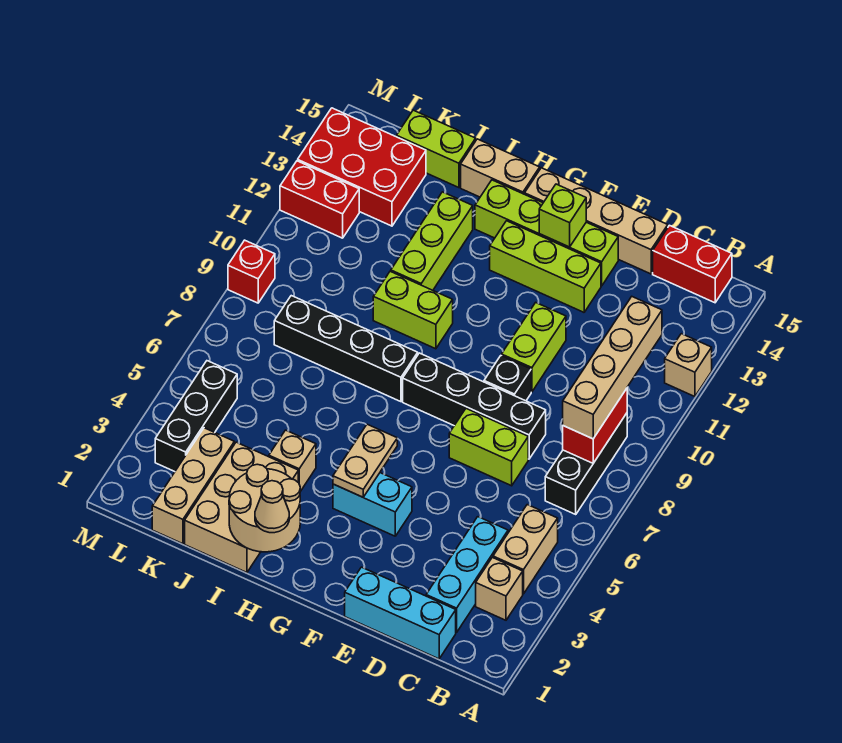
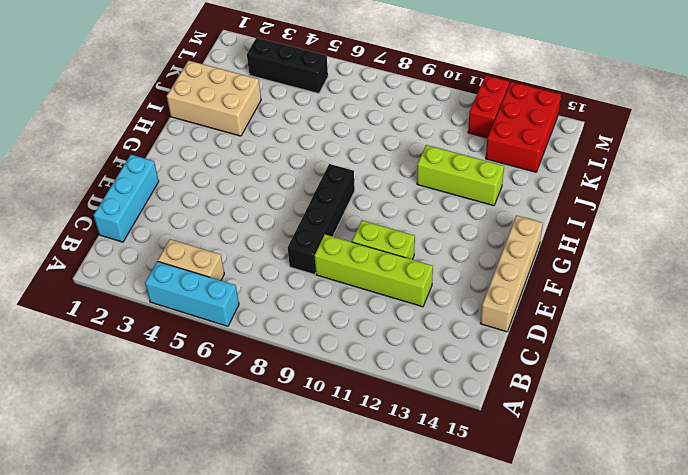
cyan brick A4:A6 level 1 -> cyan brick C2:C4 level 1
lime brick D9:D12 level 1 -> lime brick E14:H14 level 1
none -> tan brick A12 level 1
none -> tan brick B3 level 1
none -> black brick B7:B9 level 1
none -> red brick B15:C15 level 1

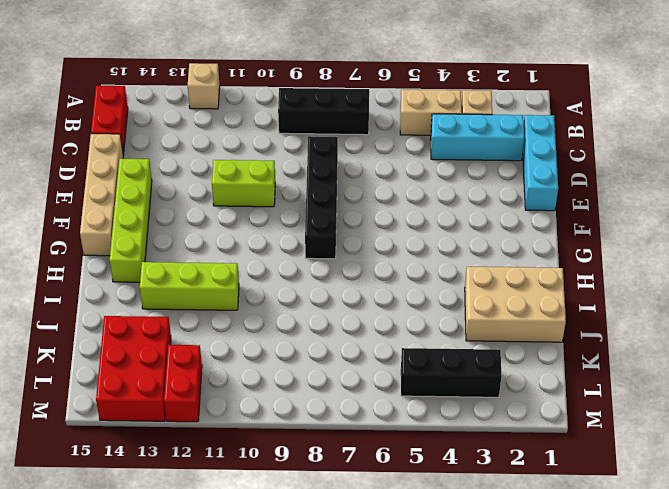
none -> lime brick D7:E7 level 1
none -> black brick E9 level 1
none -> lime brick E13:G13 level 1
none -> cyan brick F4:G4 level 1

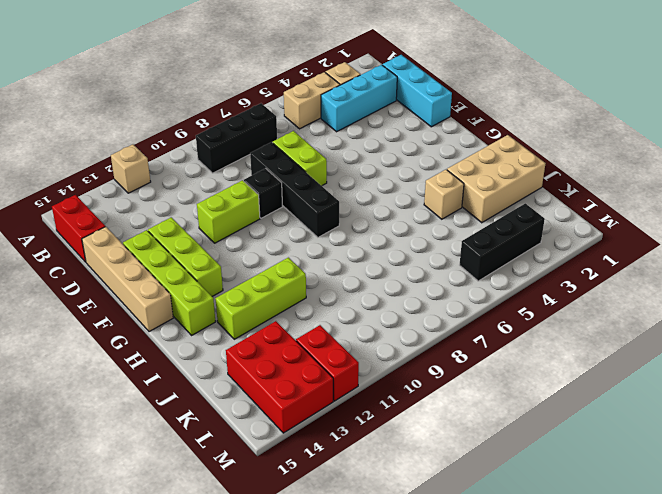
none -> cyan brick F4:G4 level 1
none -> black brick H8:K8 level 1
none -> lime brick H10:I10 level 1
none -> tan brick H15:I15 level 1

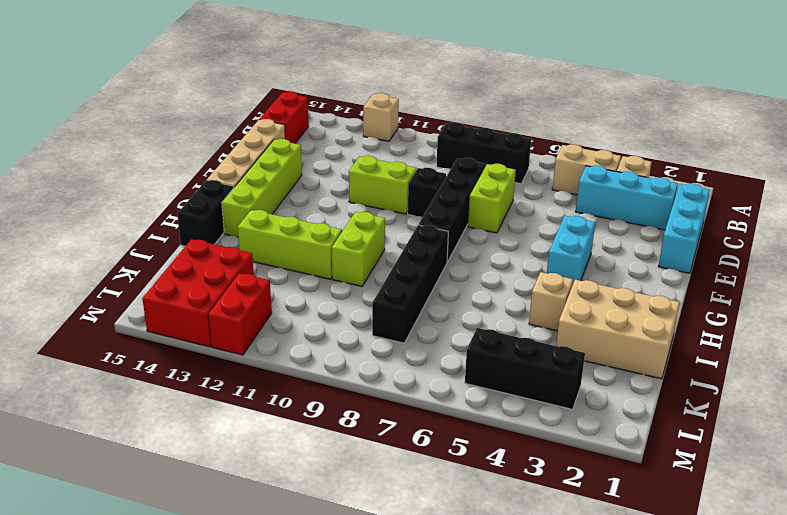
black brick H15:I15 level 1 -> tan brick H15:I15 level 1
none -> lime brick E13:G13 level 1
none -> lime brick J15:K15 level 1
none -> tan brick K1:K3 level 1
none -> red brick M9 level 1

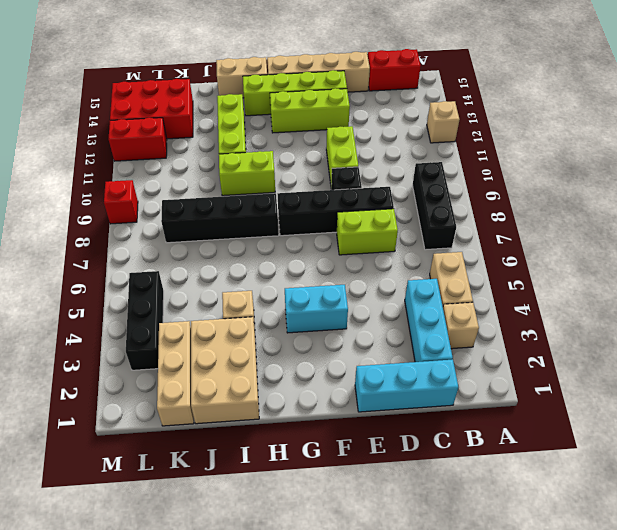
none -> lime brick J15:K15 level 1
none -> red brick B8:B9 level 2
none -> lime brick F14 level 2
none -> tan plate G4:G5 level 2

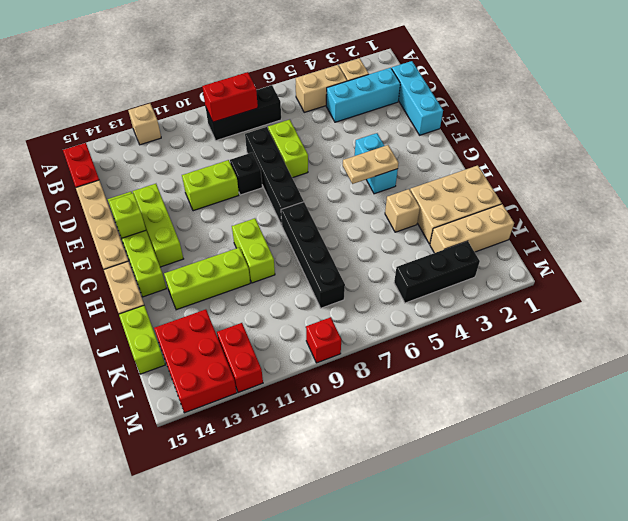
none -> tan round brick H1:I2 level 2
none -> tan brick B8:B11 level 3
none -> tan cone H1 level 3

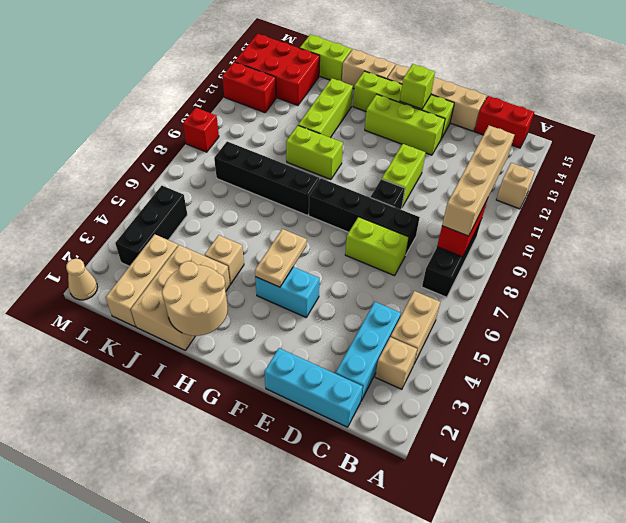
tan cone M1 level 1 -> tan cone H1 level 3

